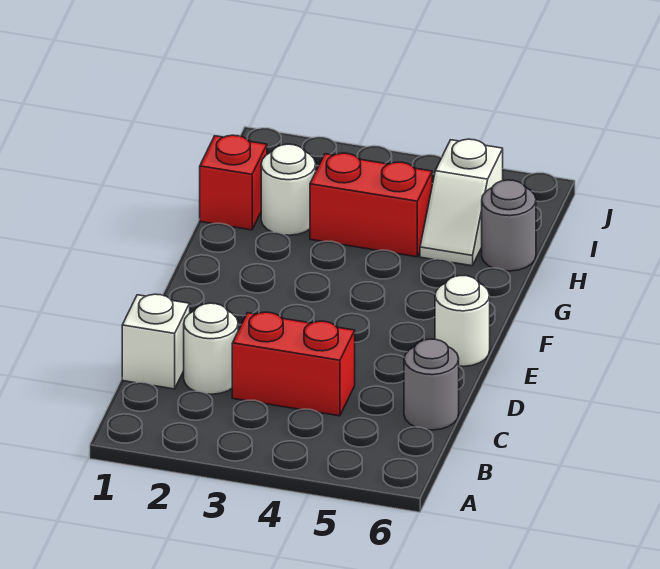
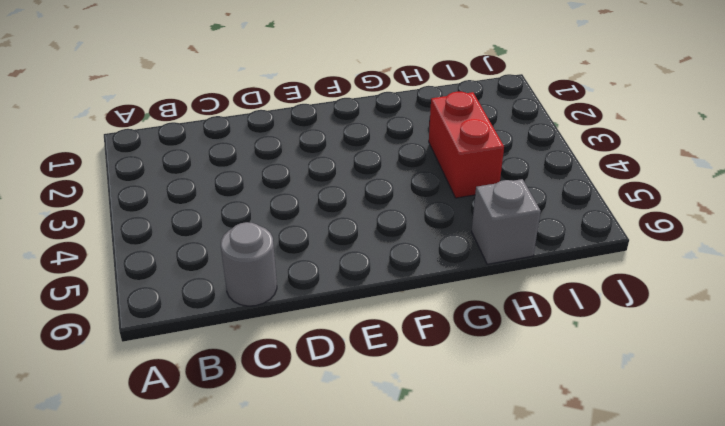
grey brick H6 level 1 -> grey round brick H6 level 1
none -> white brick C1 level 1
none -> white round brick C2 level 1

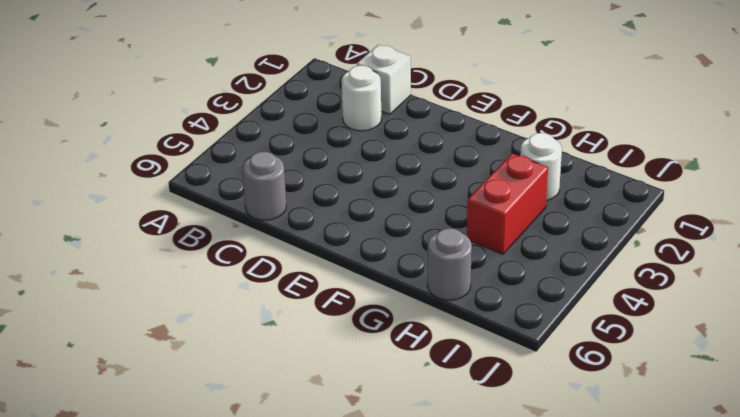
none -> red brick C3:C4 level 1
none -> white round brick E6 level 1

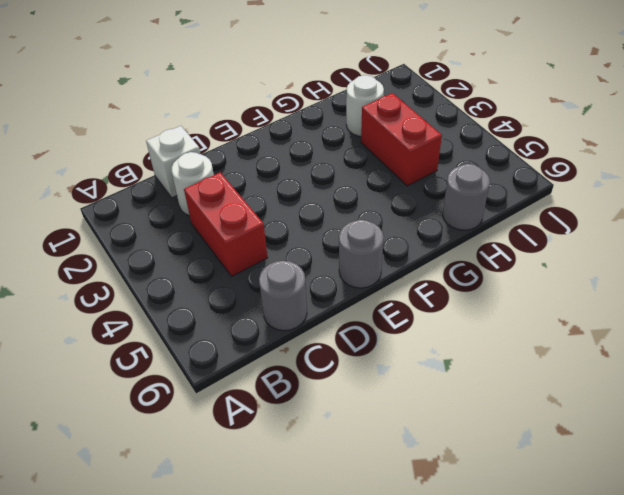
grey round brick E6 level 1 -> white round brick E6 level 1
none -> red brick H1 level 1
none -> white slope H5:I5 level 1 top I

